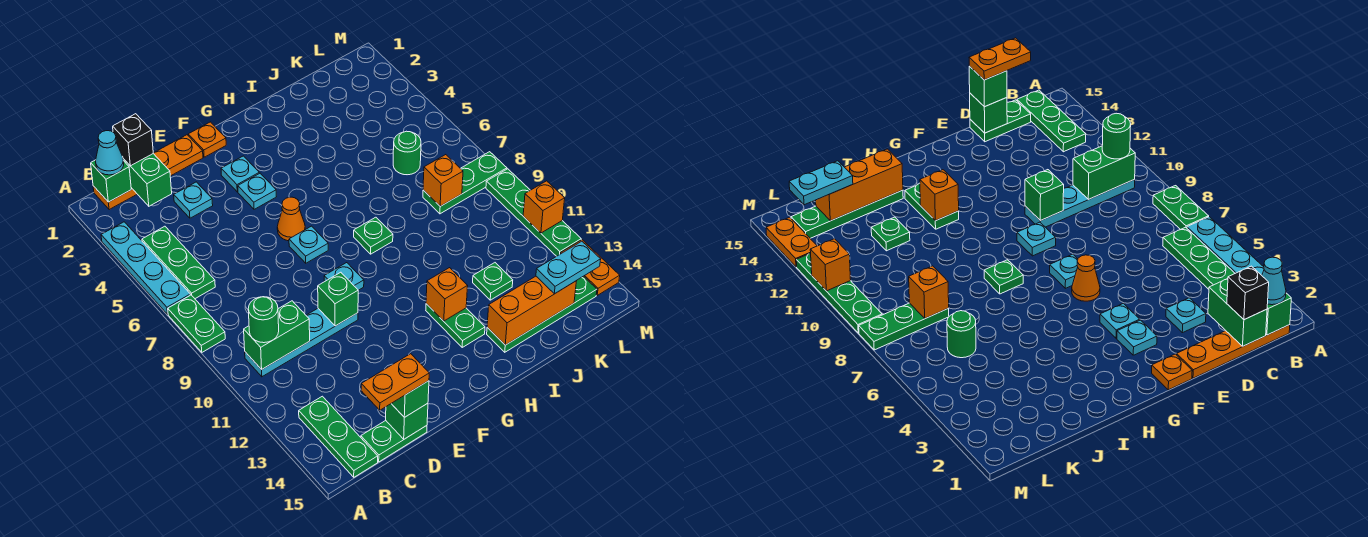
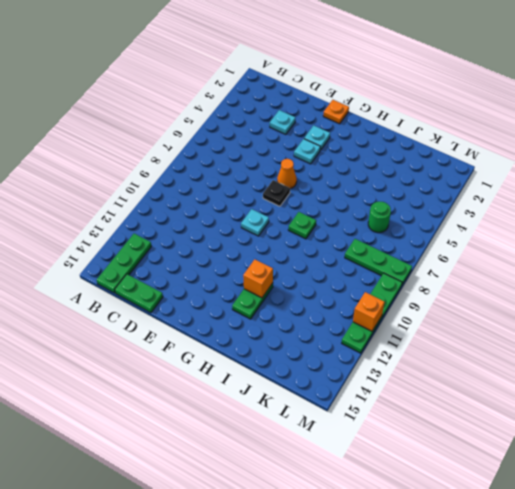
black plate F7 level 1 -> cyan plate F7 level 1
none -> cyan plate A3:A6 level 1
none -> green plate A7:A8 level 1
none -> orange plate B1:E1 level 1
none -> green plate B4:B6 level 1

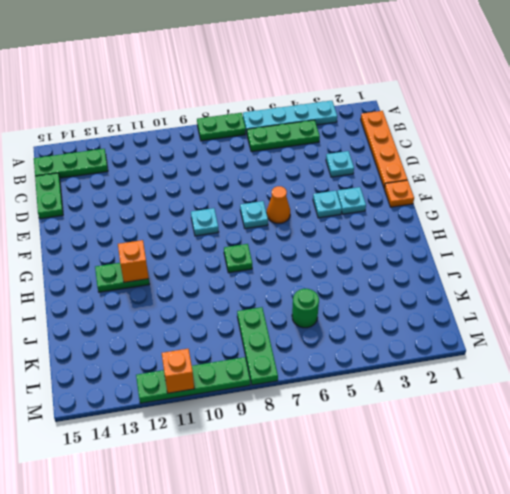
none -> cyan plate B10:E10 level 1
none -> green plate I14:L14 level 1
none -> green plate J12 level 1
none -> orange plate M13:M14 level 1

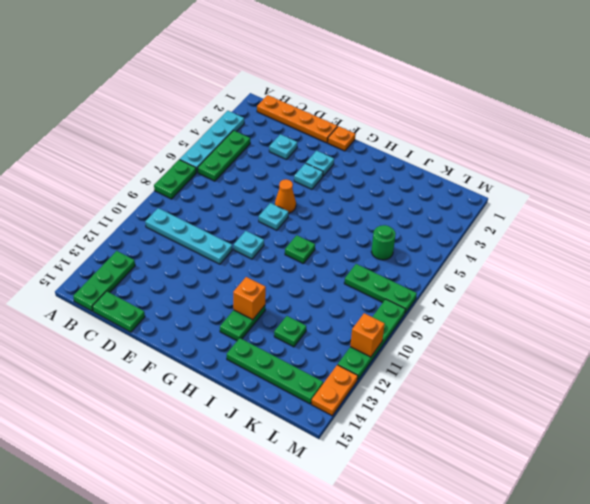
none -> green brick B1 level 2
none -> green brick B10:C10 level 2
none -> green brick C1:C2 level 2
none -> green brick D15 level 2

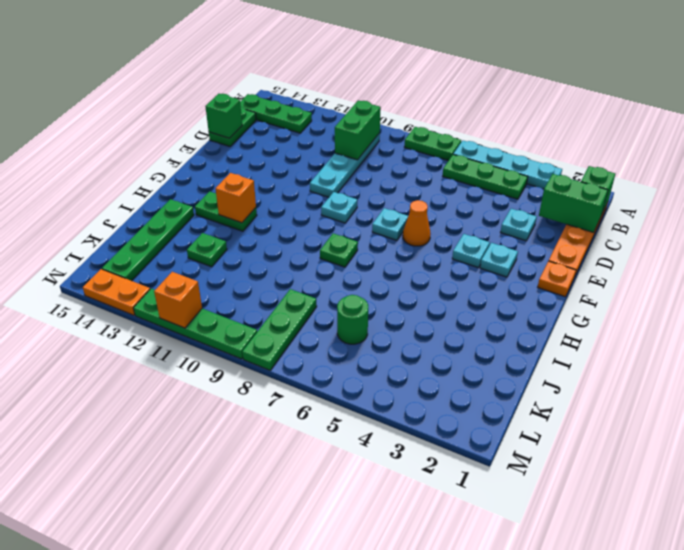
none -> green brick E10 level 2
none -> orange brick I14:K14 level 2
none -> orange brick K8 level 2
none -> cyan cone B1 level 3

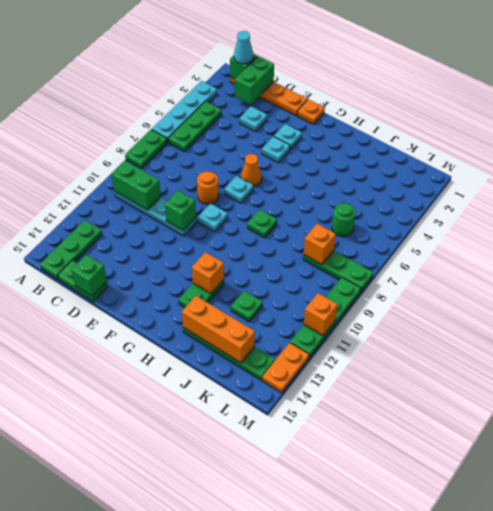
orange round brick E8 level 1 -> none
none -> green round brick B10 level 3
none -> black brick C1 level 3
none -> green brick D15 level 3
none -> cyan plate K14:L14 level 3

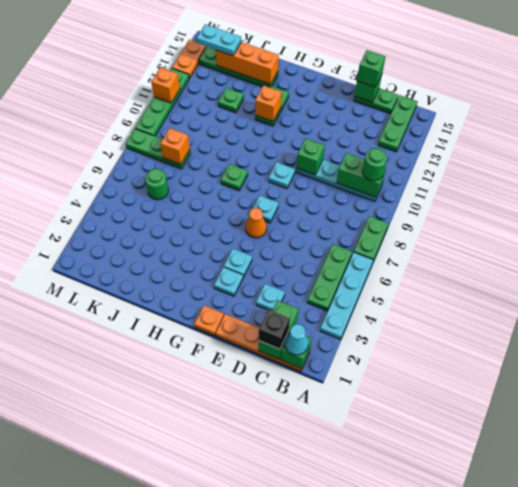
none -> orange plate C15:D15 level 4

